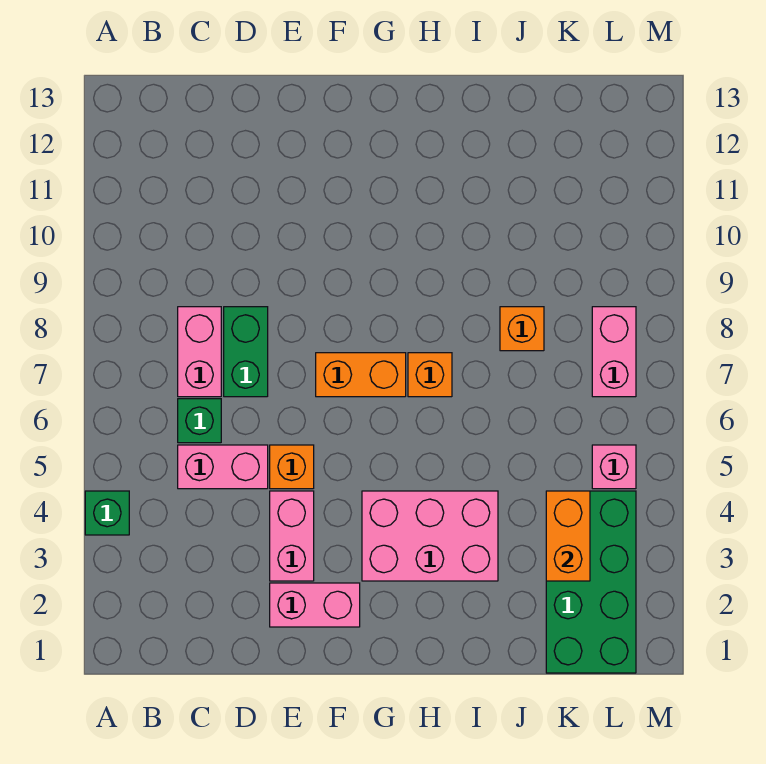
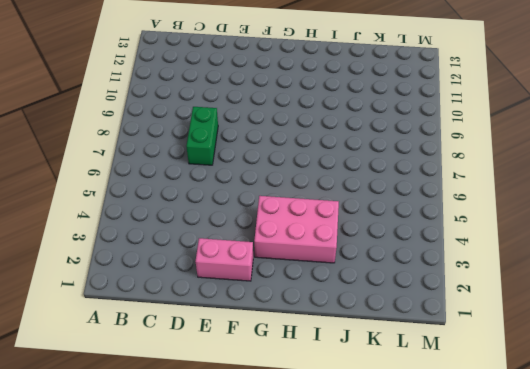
none -> green brick A4 level 1
none -> pink brick C5:D5 level 1
none -> green brick C6 level 1

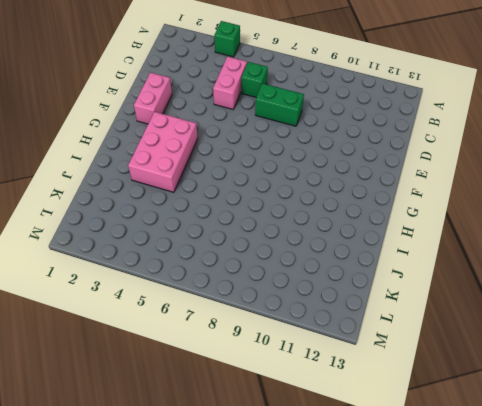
none -> pink brick C7:C8 level 1
none -> pink brick E3:E4 level 1
none -> orange brick E5 level 1

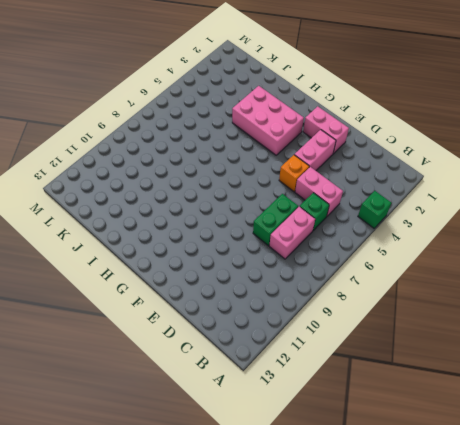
none -> orange brick F7:G7 level 1
none -> orange brick H7 level 1
none -> orange brick J8 level 1

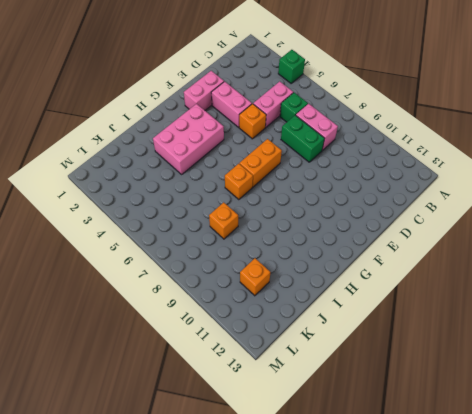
orange brick K11 level 1 -> none
none -> green brick K1:L4 level 1
none -> pink brick L5 level 1
none -> pink brick L7:L8 level 1

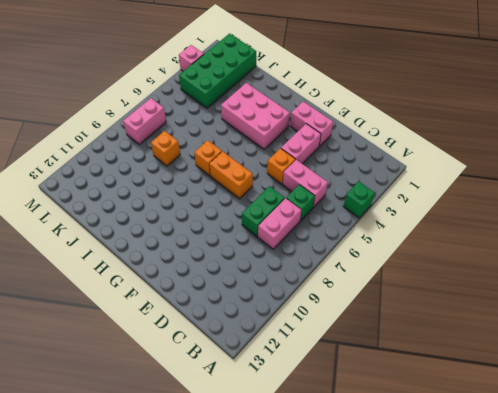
pink brick M3 level 1 -> pink brick L5 level 1
none -> orange brick K3:K4 level 2

